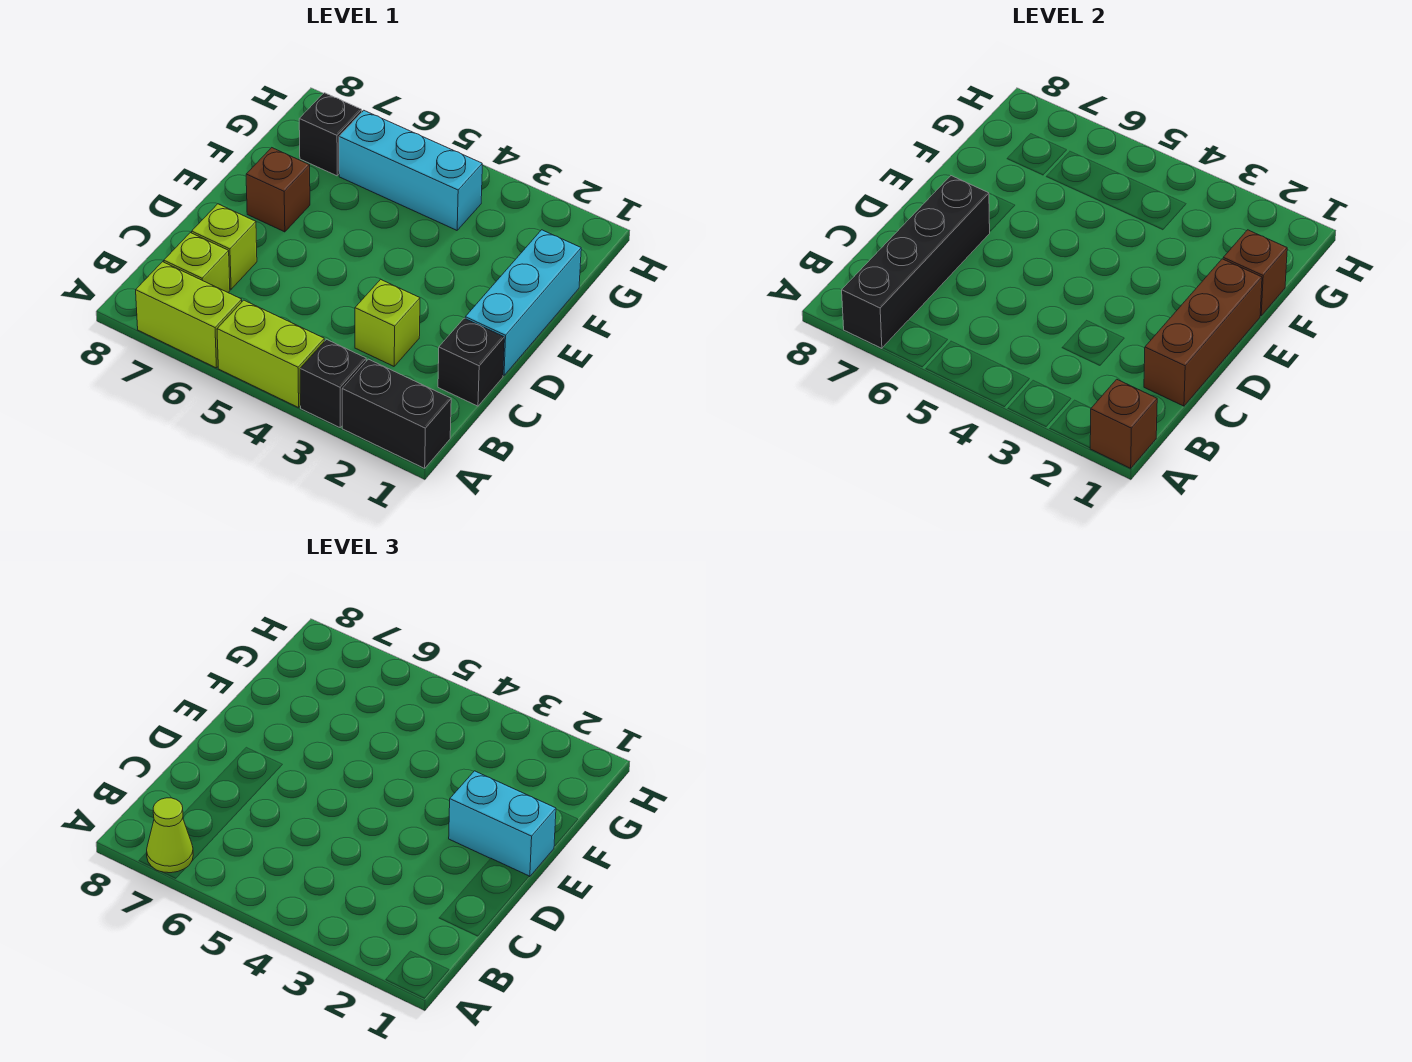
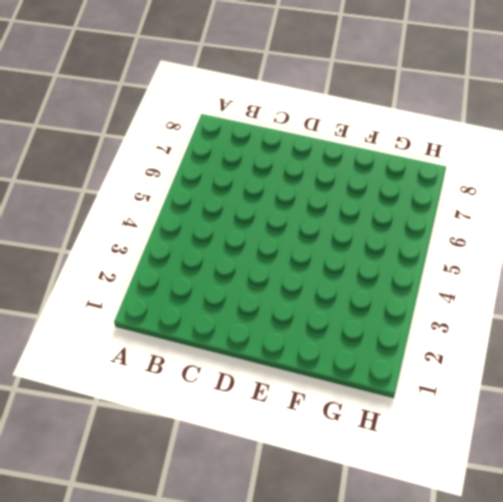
none -> black brick A1:A2 level 1
none -> black brick A3 level 1
none -> lime brick A4:A5 level 1

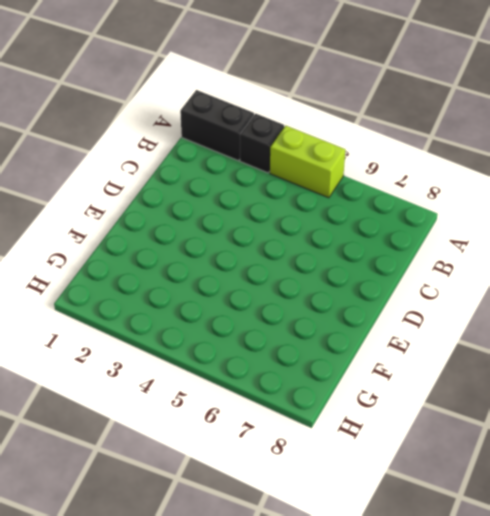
none -> lime brick A6:A7 level 1
none -> lime brick B7 level 1
none -> black brick C1 level 1

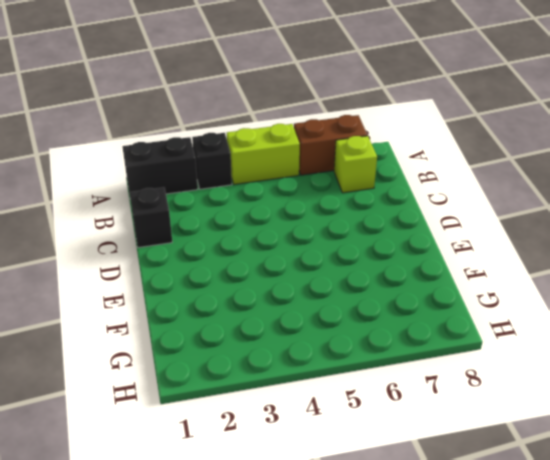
brown brick A6:A7 level 1 -> lime brick A6:A7 level 1
none -> lime brick C3 level 1
none -> lime brick C7 level 1
none -> cyan brick D1:F1 level 1

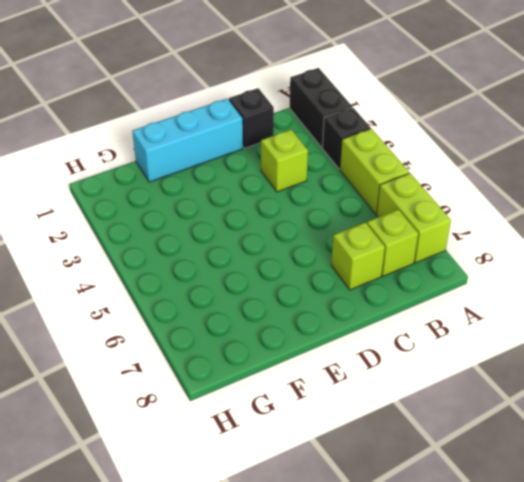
none -> brown brick E7 level 1
none -> cyan brick G4:G6 level 1
none -> black brick G7 level 1

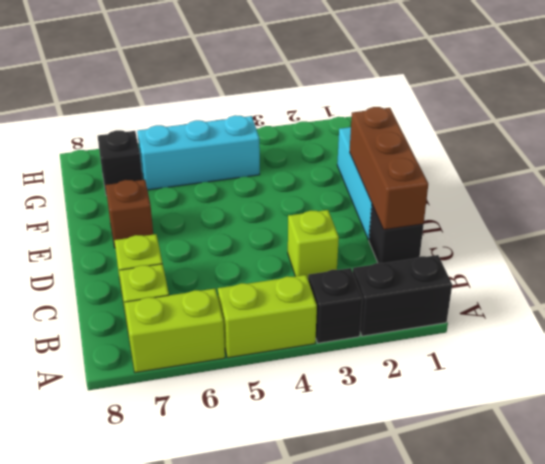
none -> brown brick A1 level 2
none -> black brick A7:D7 level 2
none -> brown brick F1 level 2

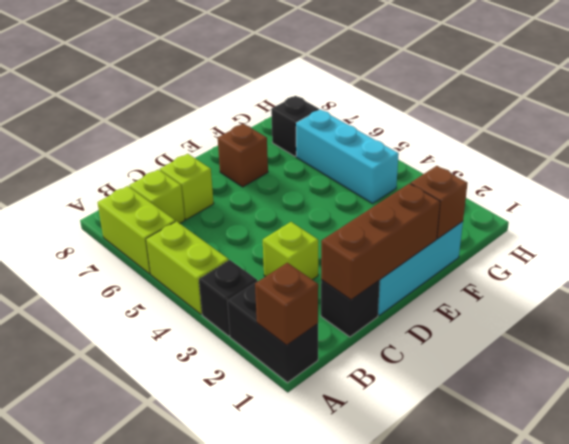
none -> black brick A7:D7 level 2
none -> lime cone A7 level 3
none -> cyan brick E1:E2 level 3

